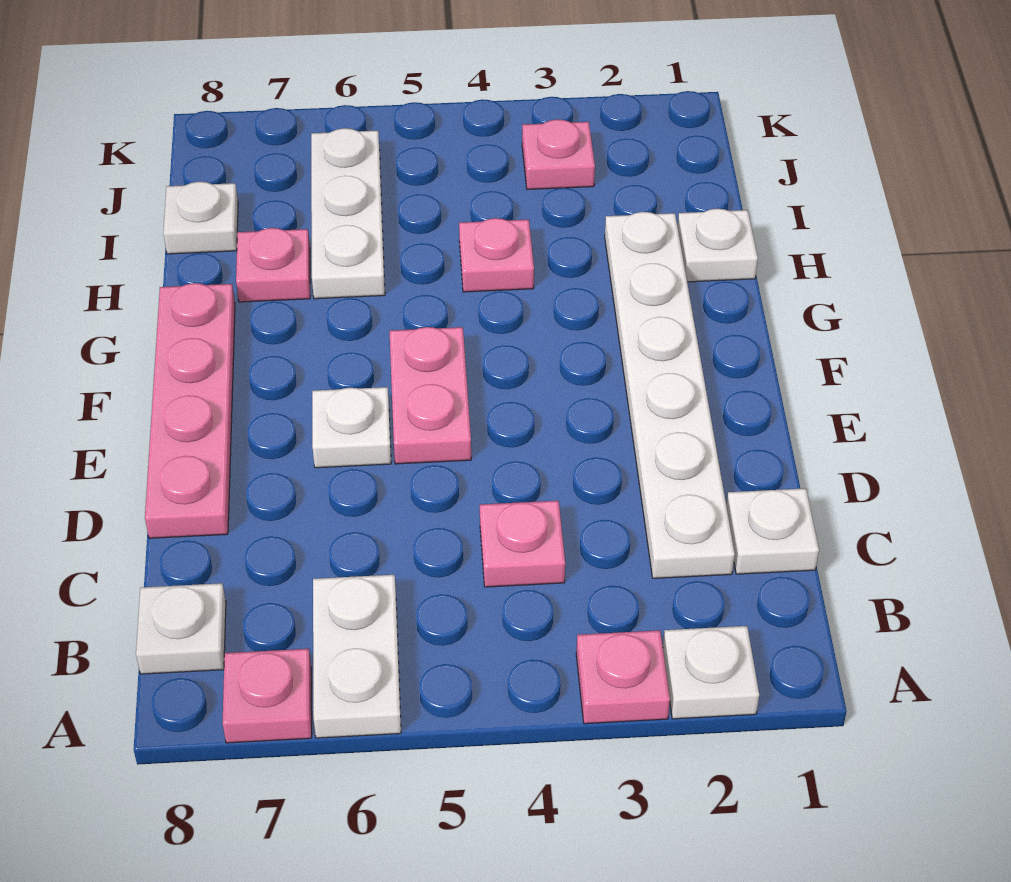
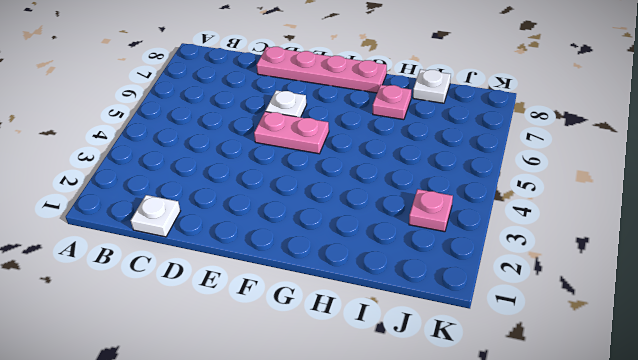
none -> white plate A2 level 1
none -> pink plate A3 level 1
none -> white plate A6:B6 level 1

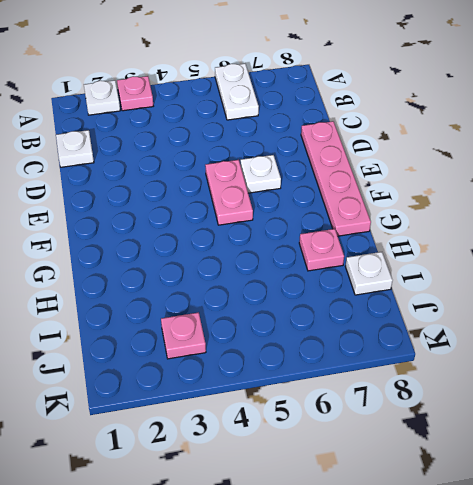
none -> pink plate A7 level 1
none -> white plate B8 level 1
none -> white plate C2:H2 level 1

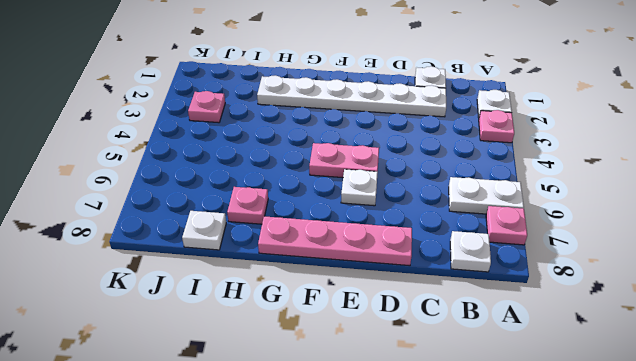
none -> pink plate C4 level 1
none -> white plate H1 level 1
none -> pink plate H4 level 1

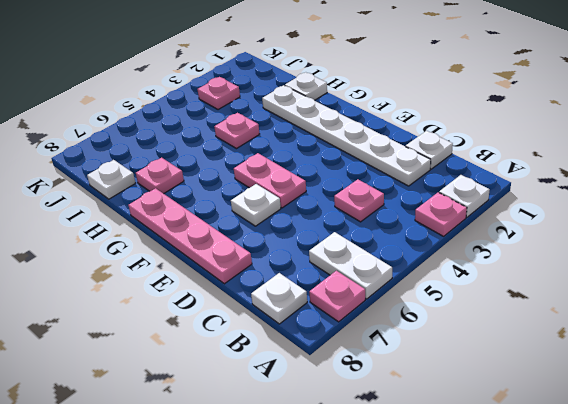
none -> white plate H6:J6 level 1

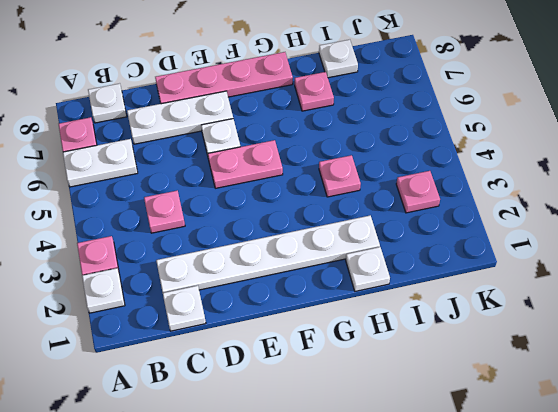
white plate C7:E7 level 1 -> white plate H6:J6 level 1

